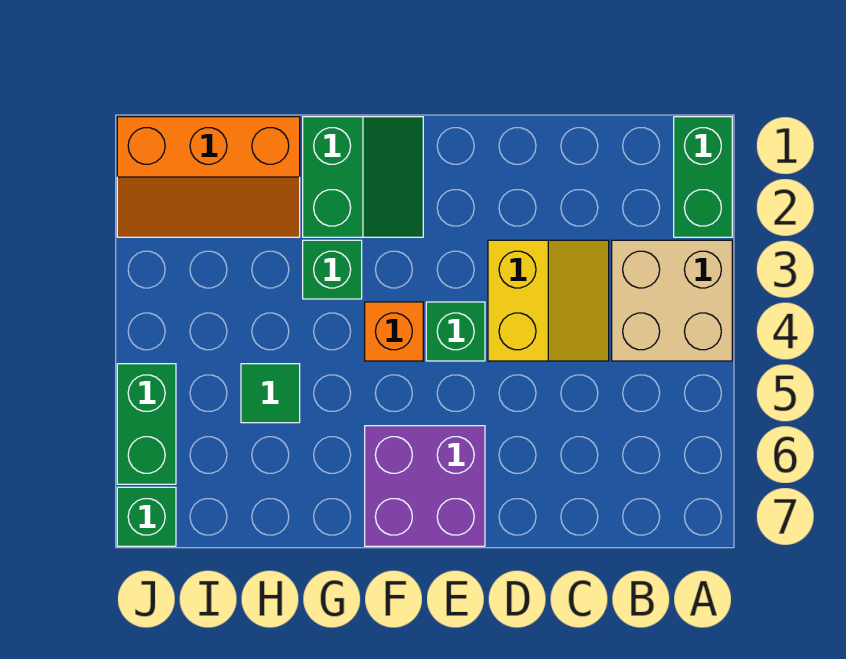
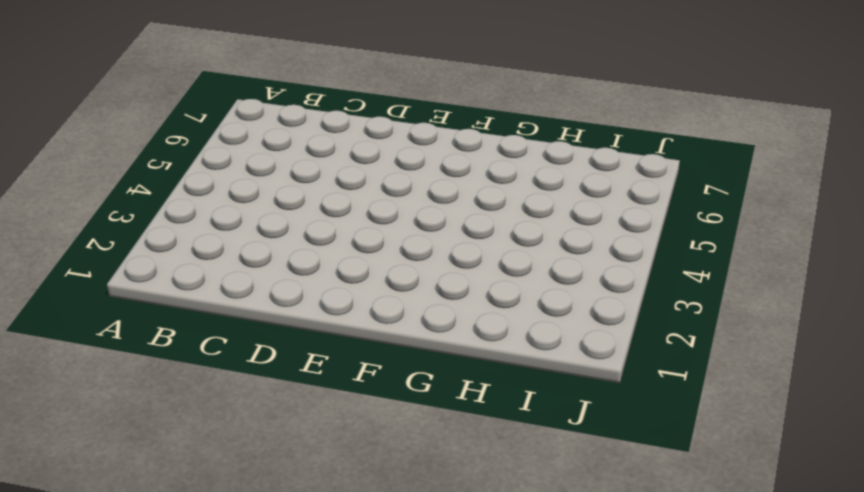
none -> green brick A1:A2 level 1
none -> tan brick A3:B4 level 1
none -> yellow slope C3:D4 level 1 top D

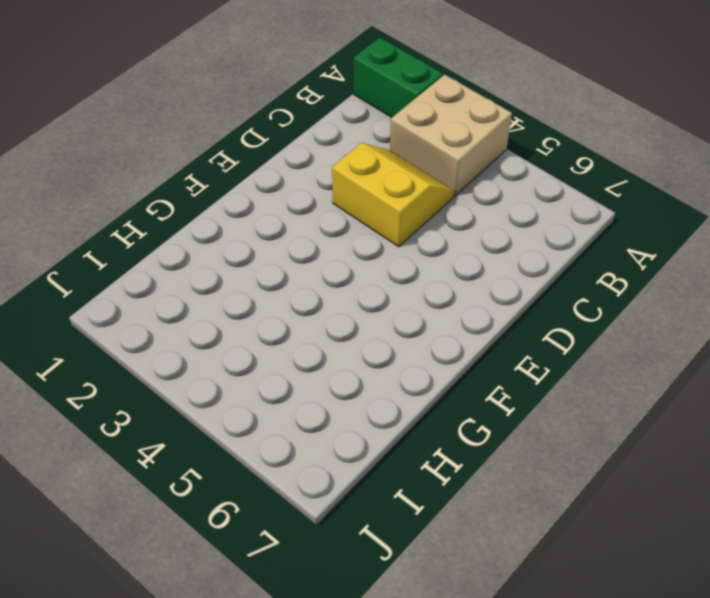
none -> green brick E4 level 1
none -> purple brick E6:F7 level 1
none -> green slope F1:G2 level 1 top G

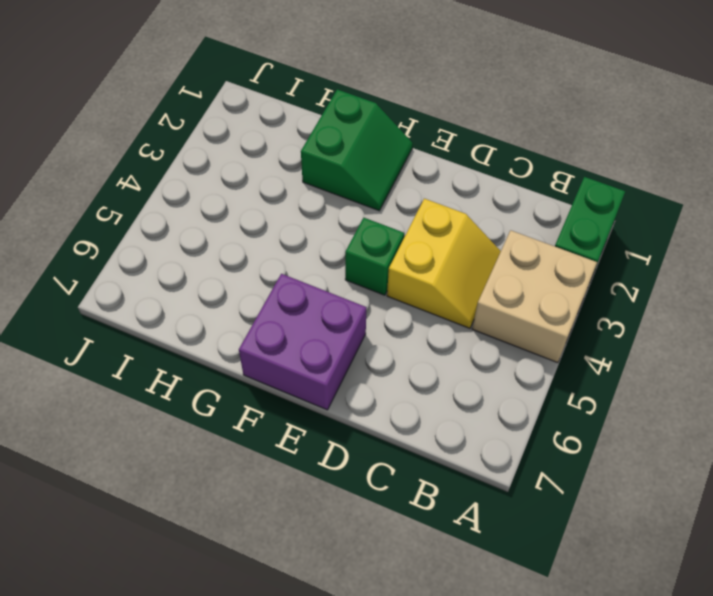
none -> orange brick F4 level 1
none -> green brick G3 level 1
none -> orange slope H1:J2 level 1 top 1

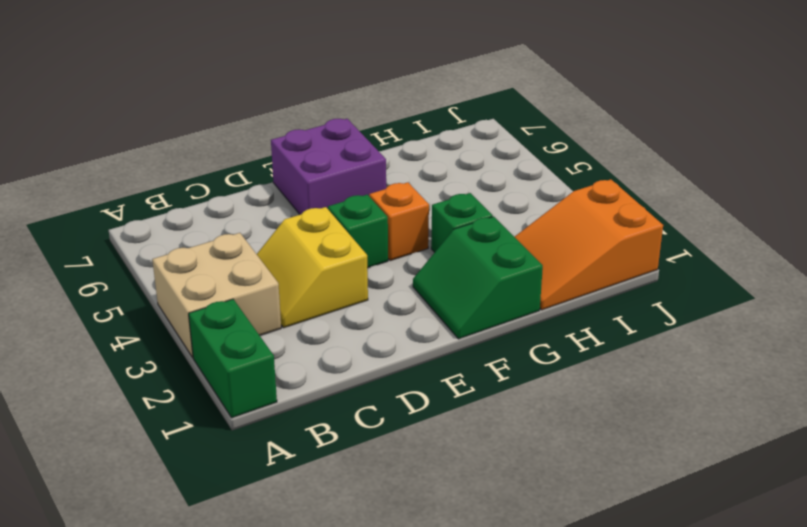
orange slope H1:J2 level 1 top J -> orange slope H1:J2 level 1 top 1
none -> green tile H5 level 1
none -> green brick J5:J6 level 1
none -> green brick J7 level 1

